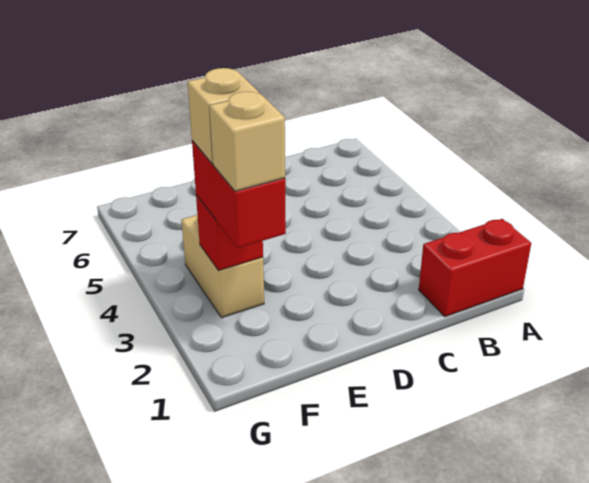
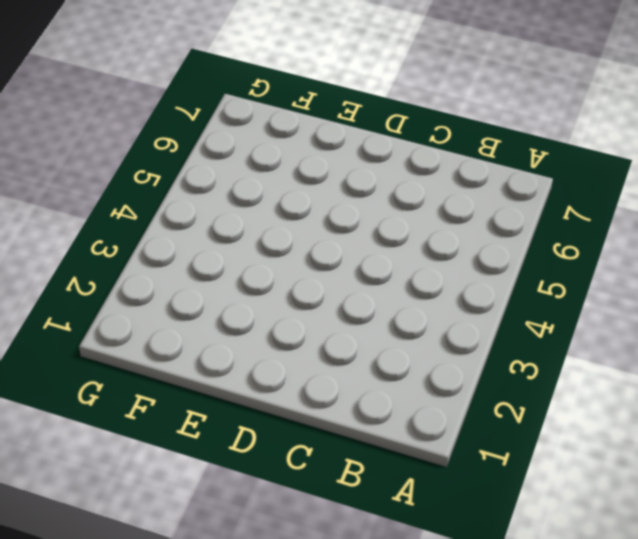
none -> red brick A1:B1 level 1
none -> tan brick F3:F4 level 1

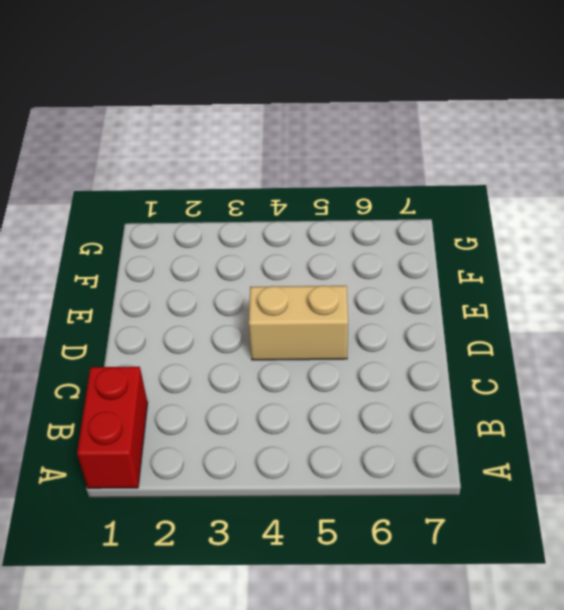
tan brick D4:D5 level 1 -> tan brick F3:F4 level 1
none -> red brick F3 level 2
none -> red brick F2:F3 level 3

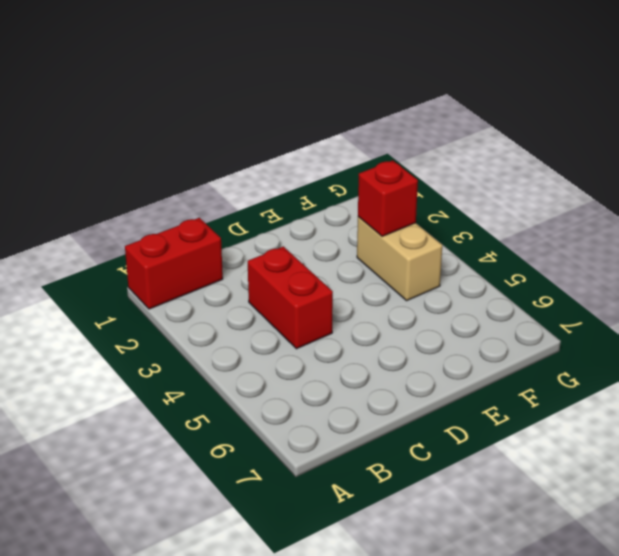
red brick C3:C4 level 1 -> red brick F2:F3 level 3
none -> tan brick F2 level 4
none -> tan brick F3 level 4

